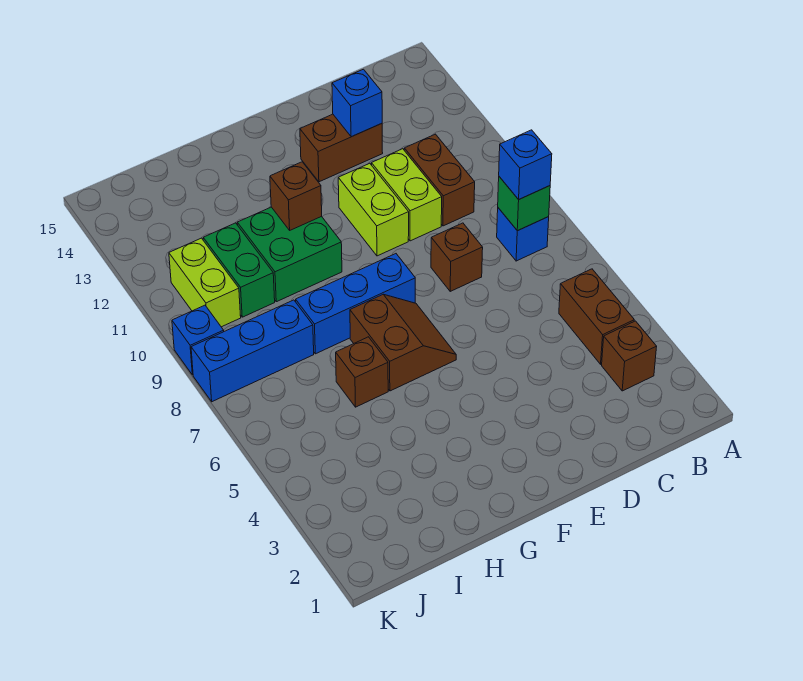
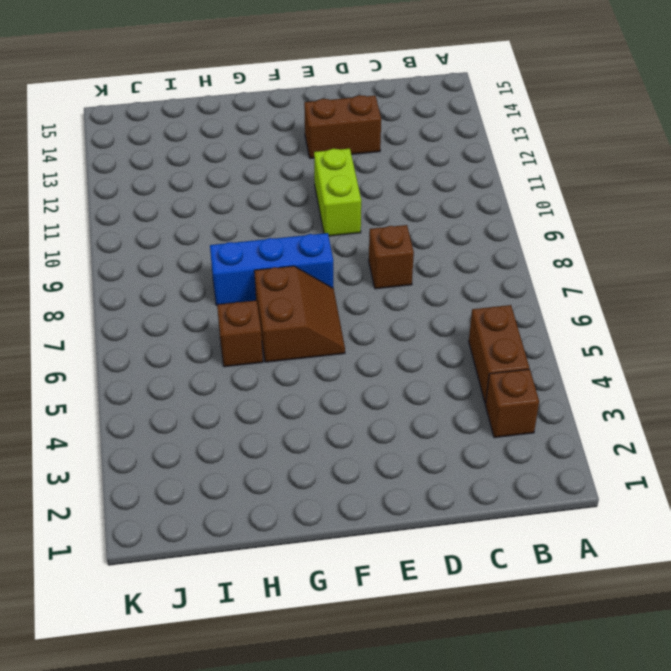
none -> blue brick B8 level 1
none -> brown brick C10:C11 level 1
none -> lime brick D10:D11 level 1

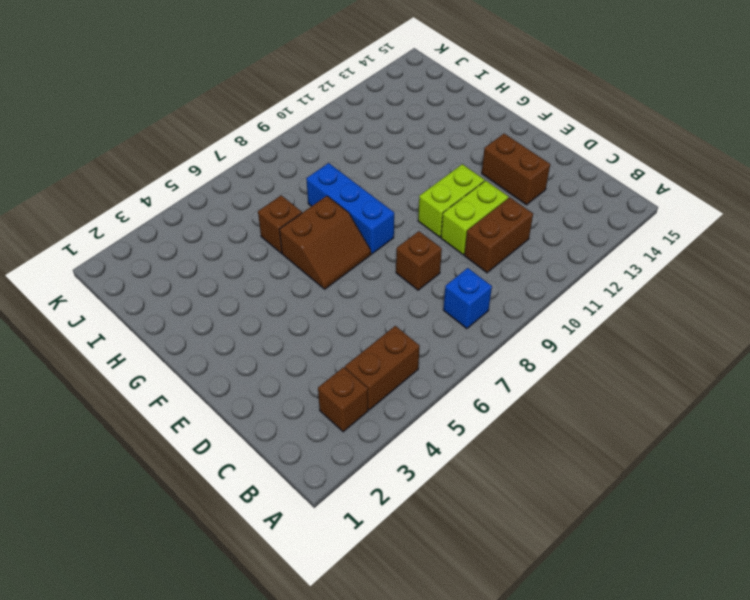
none -> green brick G10:H11 level 1
none -> blue brick I8:K8 level 1
none -> green brick I10:I11 level 1

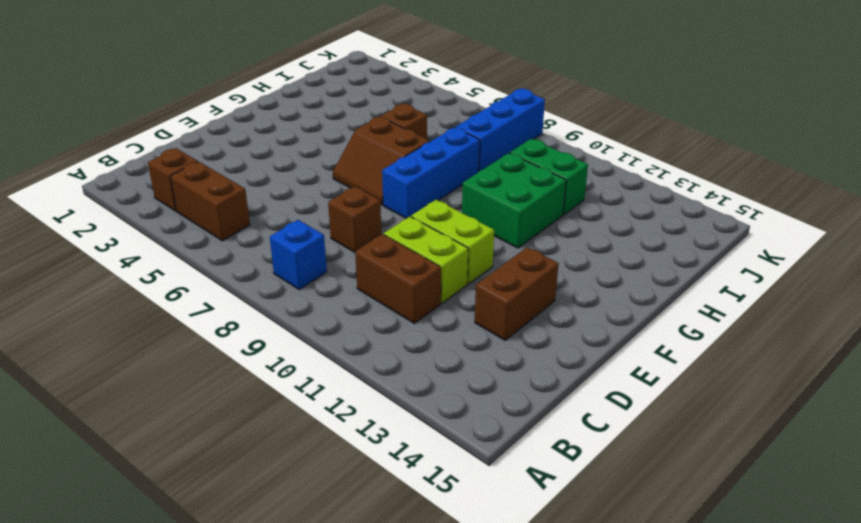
none -> lime brick J10:J11 level 1
none -> blue brick K9 level 1
none -> green brick B8 level 2

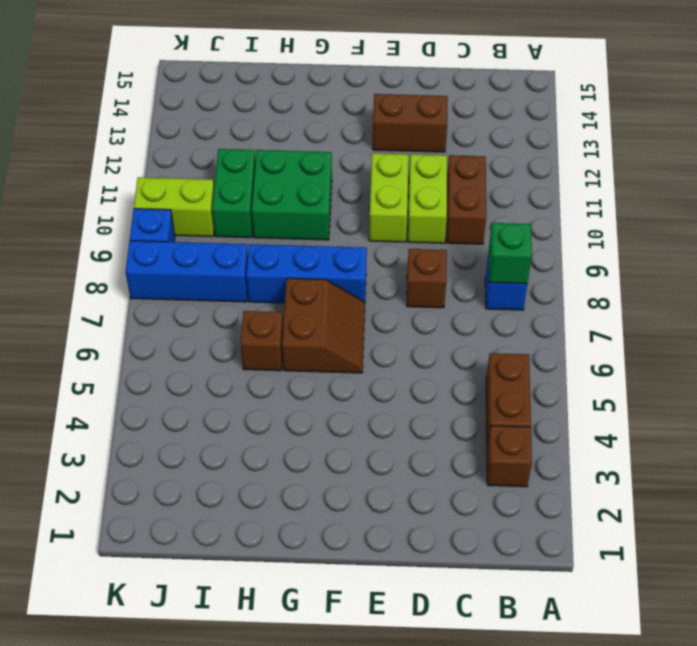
lime brick J10:K10 level 1 -> lime brick J10:J11 level 1
none -> blue brick D13 level 2
none -> brown brick G11 level 2
none -> blue brick B8 level 3

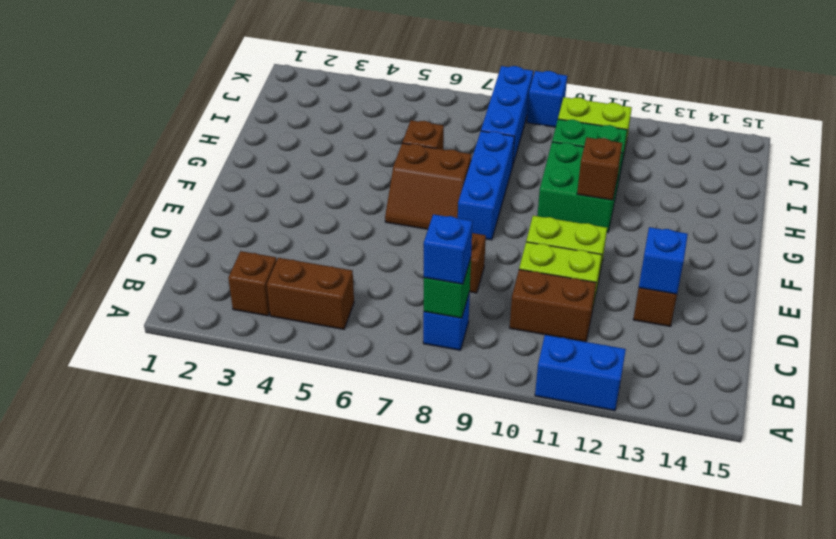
blue brick A11:A12 level 1 -> none

